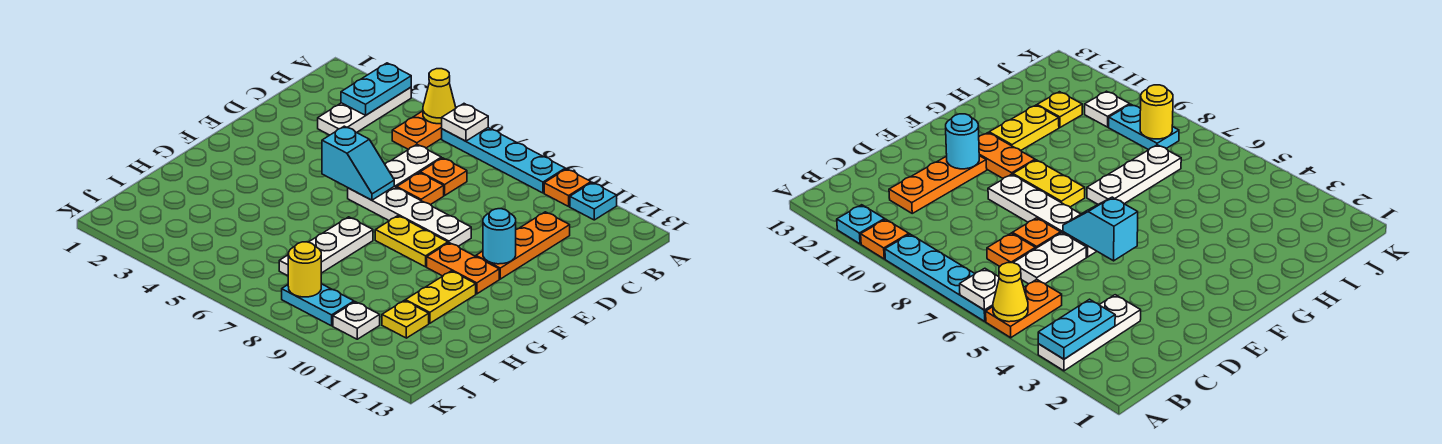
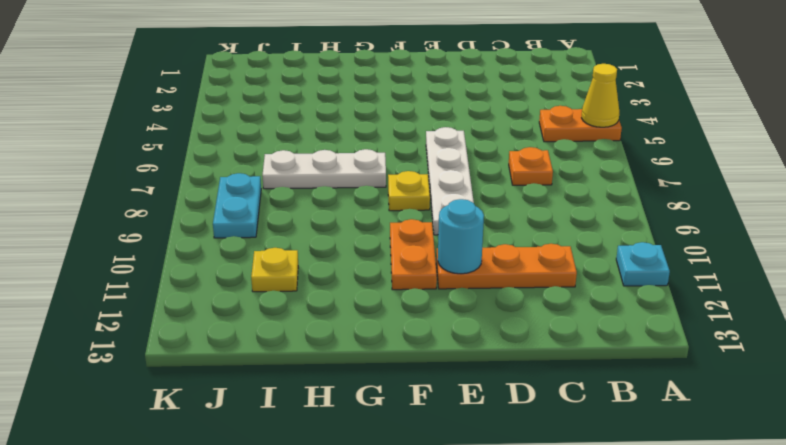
yellow plate F8 level 1 -> yellow plate F8:F9 level 1
none -> white plate A3:C3 level 1
none -> cyan plate A6:A9 level 1
none -> orange plate A10 level 1

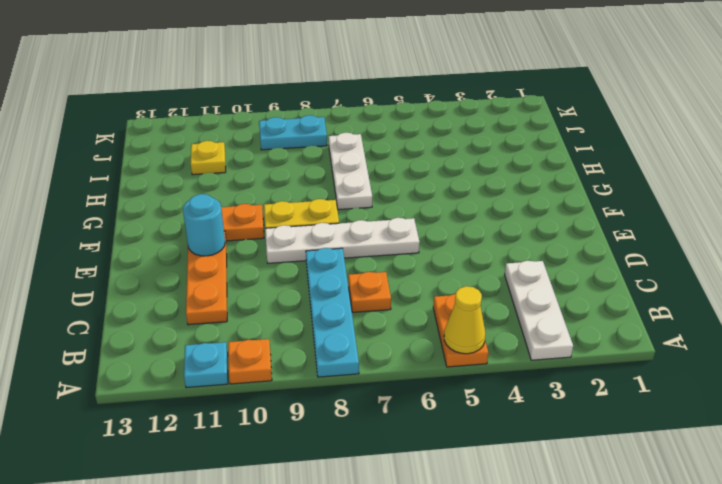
cyan plate A8:D8 level 1 -> cyan plate A6:A9 level 1
none -> white plate C6:D6 level 1
none -> orange plate D7 level 1
none -> yellow plate G11:H11 level 1

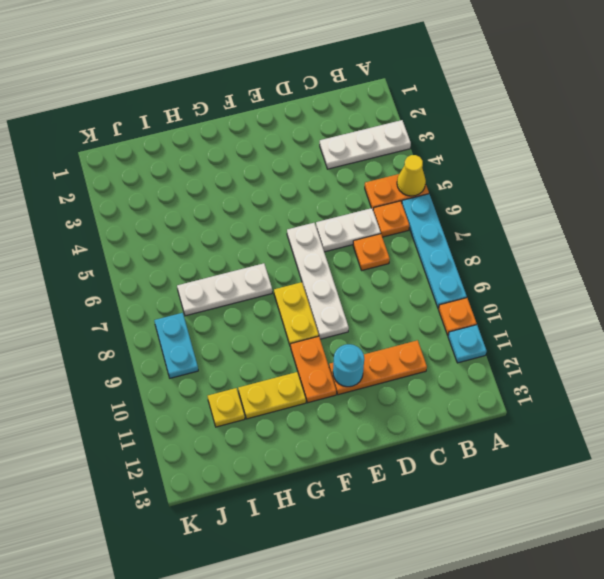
orange plate B6 level 1 -> orange plate D7 level 1
none -> white plate J10 level 1
none -> cyan plate A3:B3 level 2
none -> white plate A6 level 2

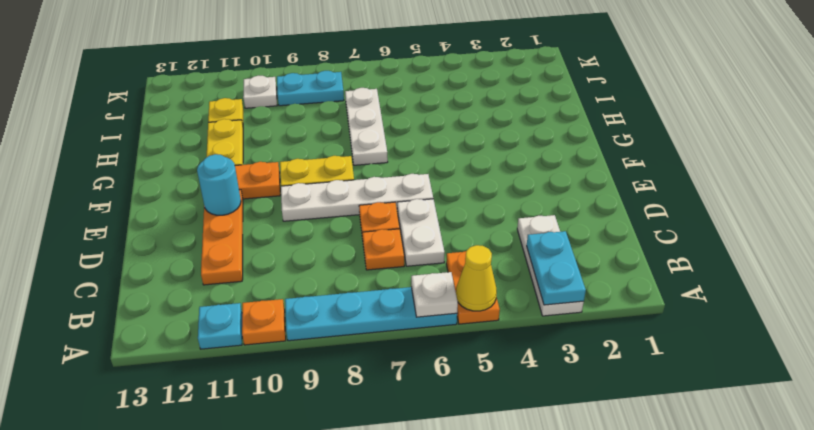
none -> cyan slope E5:E6 level 2 top 5
none -> yellow round brick J8 level 2

